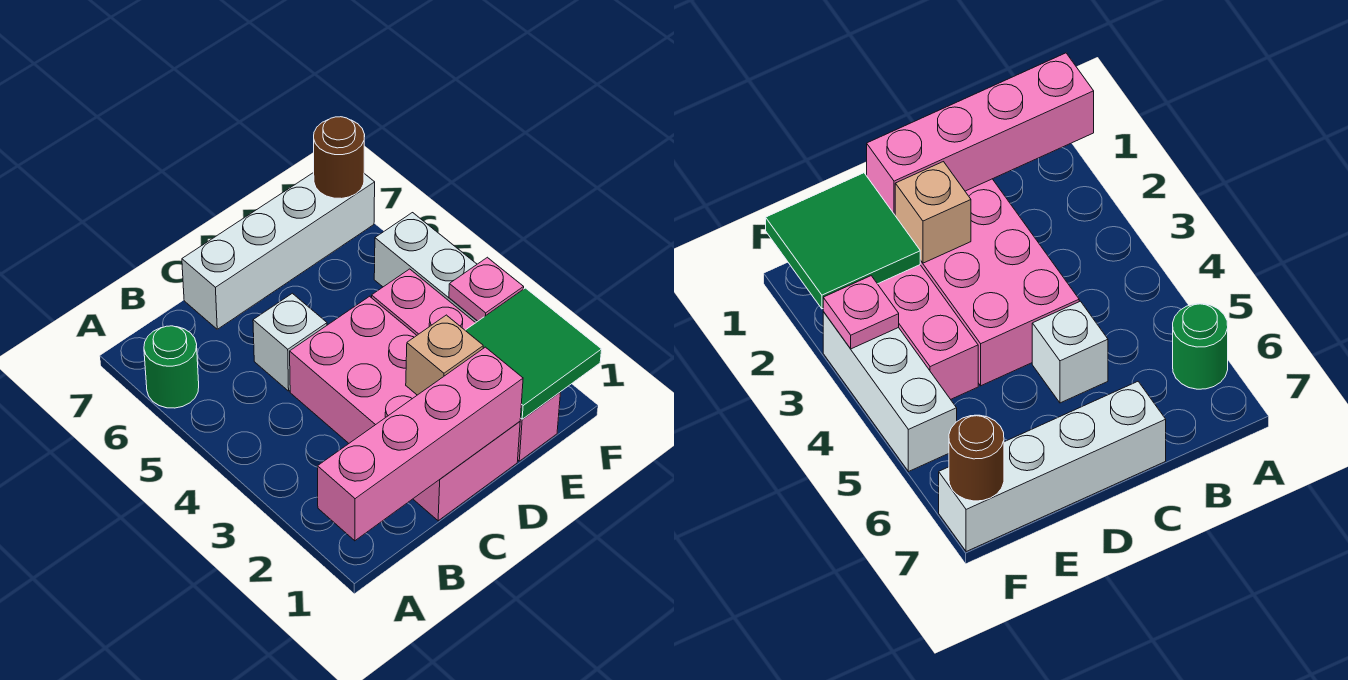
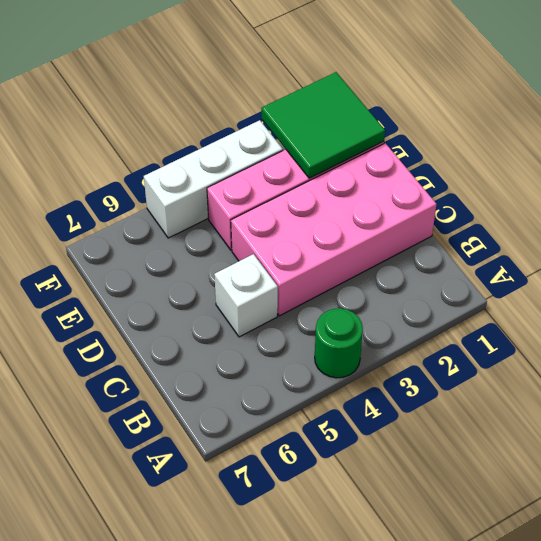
green round brick A4 level 1 -> green round brick A6 level 1
none -> white brick C7:F7 level 1
none -> pink brick A1:D1 level 2

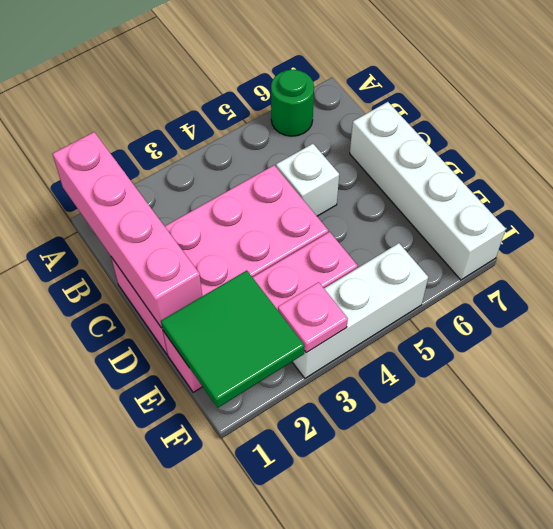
none -> tan brick D2 level 2
none -> brown round brick F7 level 2

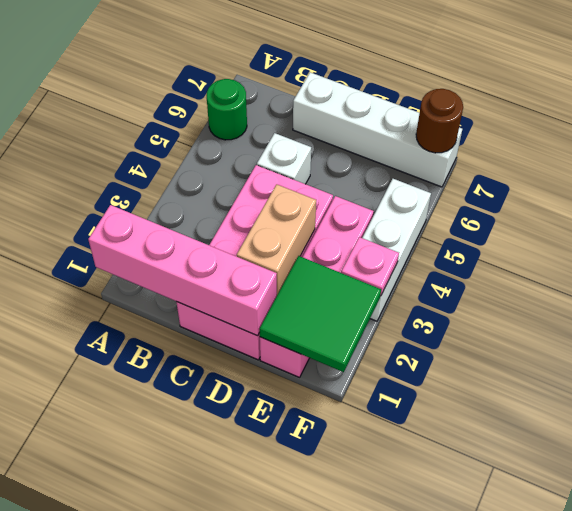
tan brick D2:D3 level 2 -> tan brick D2 level 2

